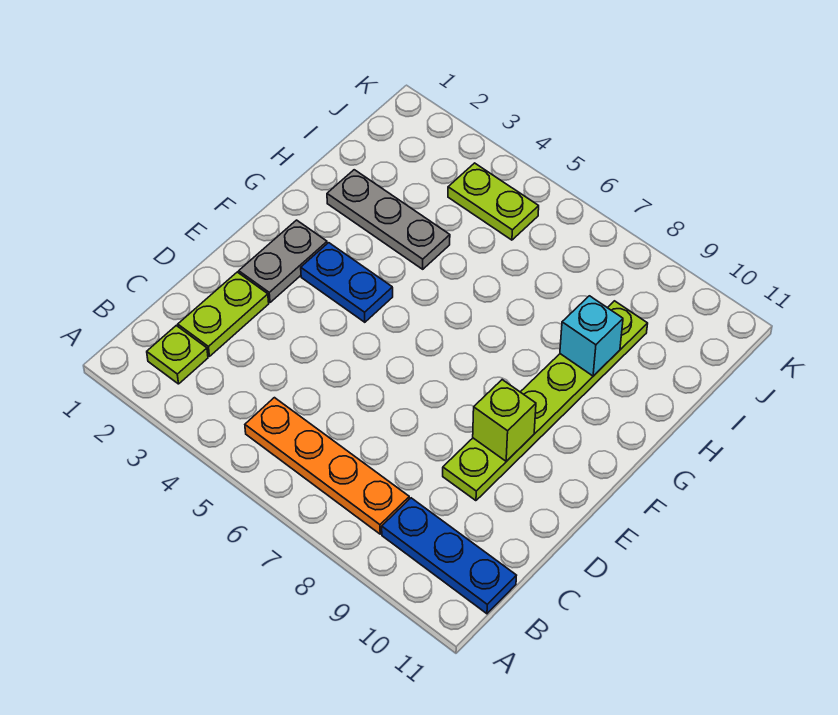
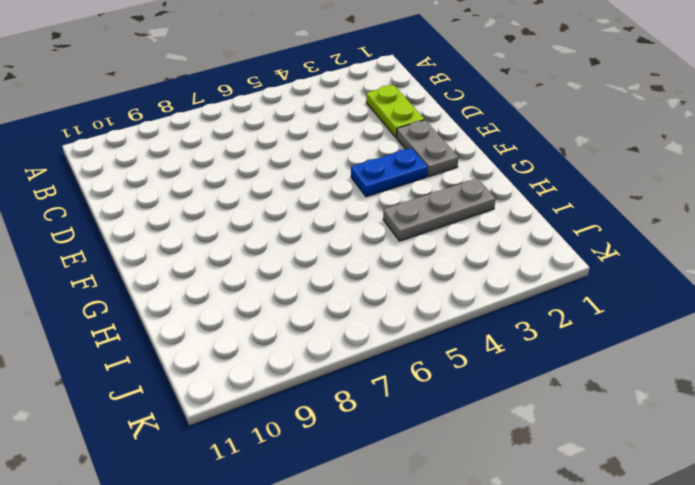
none -> lime plate B2 level 1
none -> orange plate B5:B8 level 1

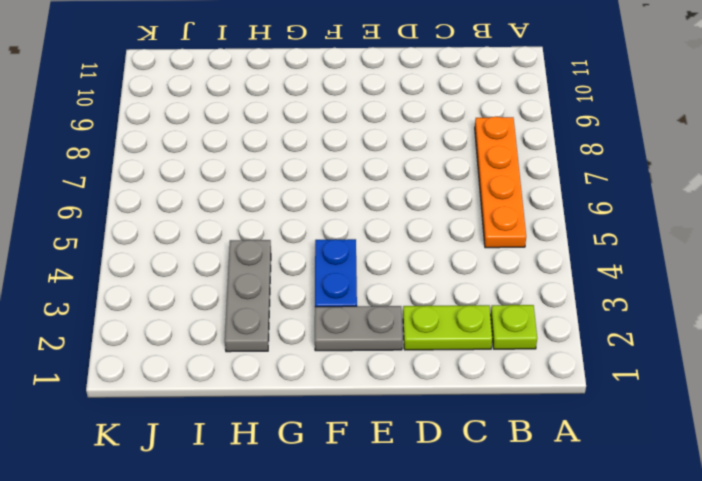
none -> blue plate B9:B11 level 1
none -> lime plate D9:I9 level 1

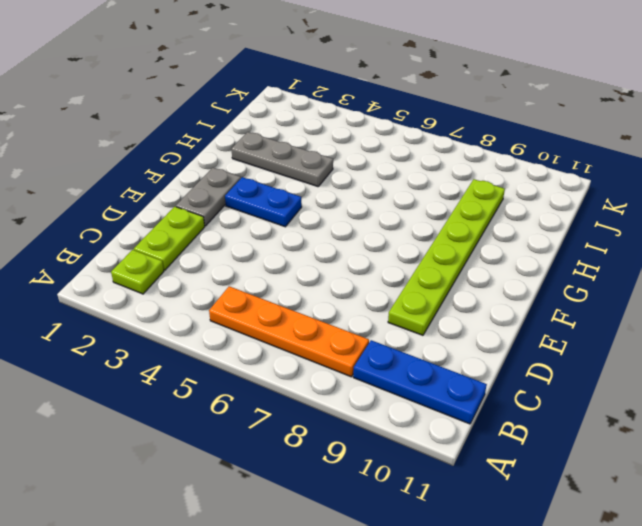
none -> lime plate J4:J5 level 1
none -> lime brick E9 level 2

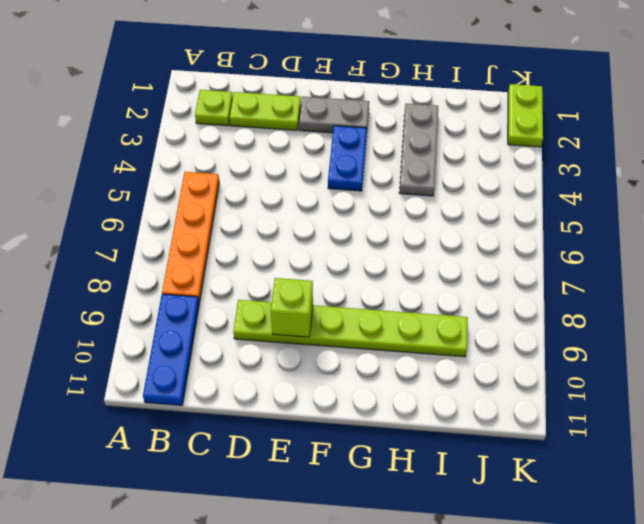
lime plate K1:K2 level 1 -> lime plate J4:J5 level 1
none -> cyan brick H9 level 2

